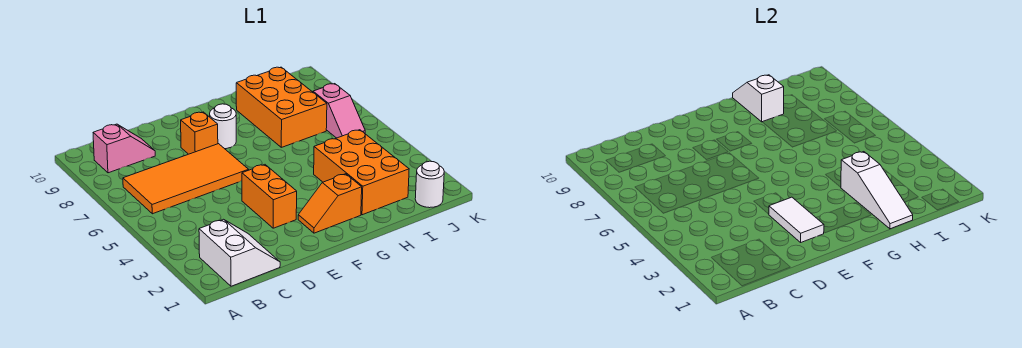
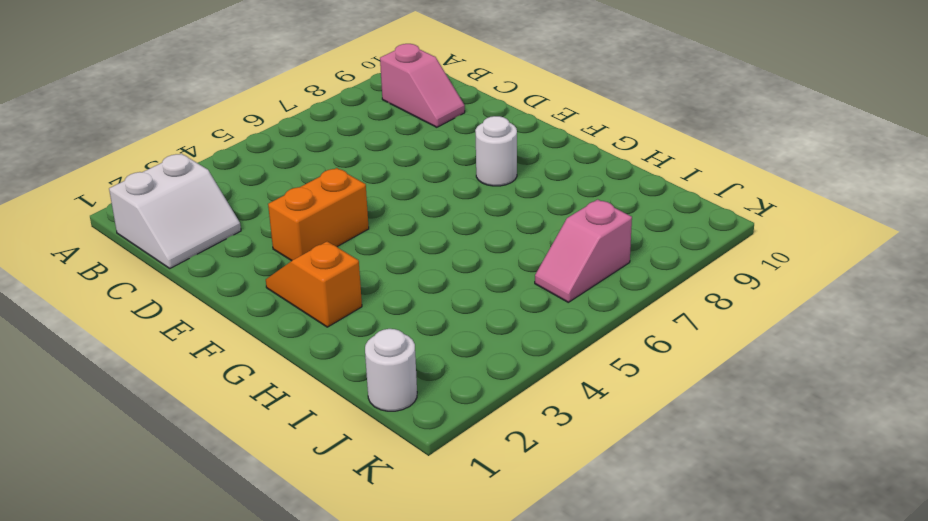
none -> orange tile B6:E7 level 1
none -> orange brick E8 level 1
none -> orange brick H2:I4 level 1

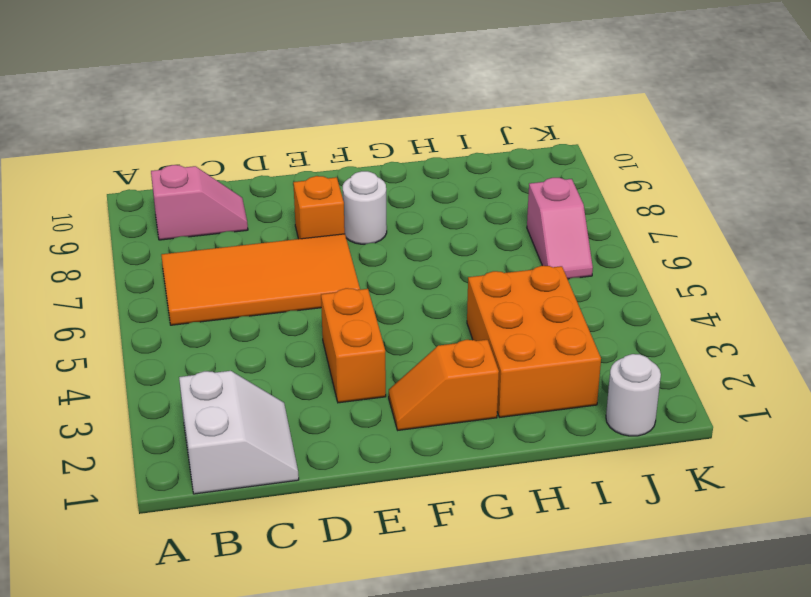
none -> orange brick H7:I9 level 1
none -> white tile E2:E3 level 2
none -> white slope H1:H3 level 2 top 3

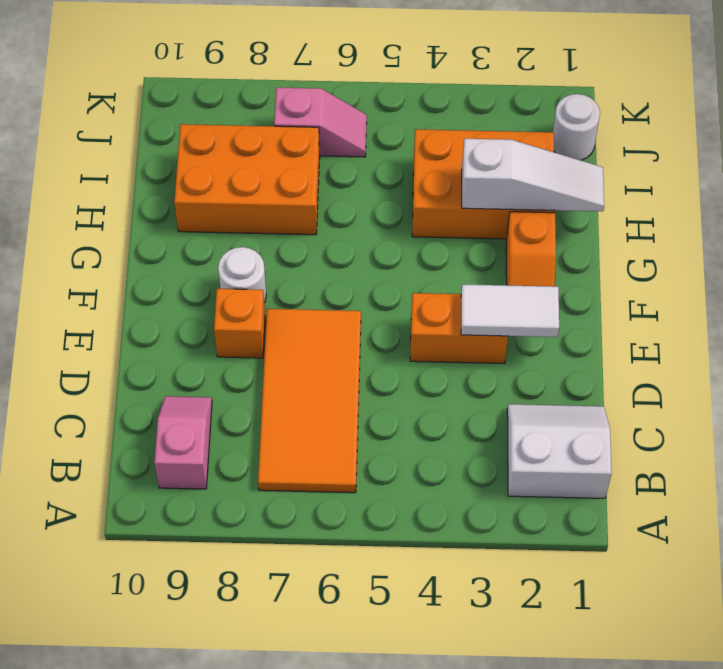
none -> white slope H9:H10 level 2 top 9

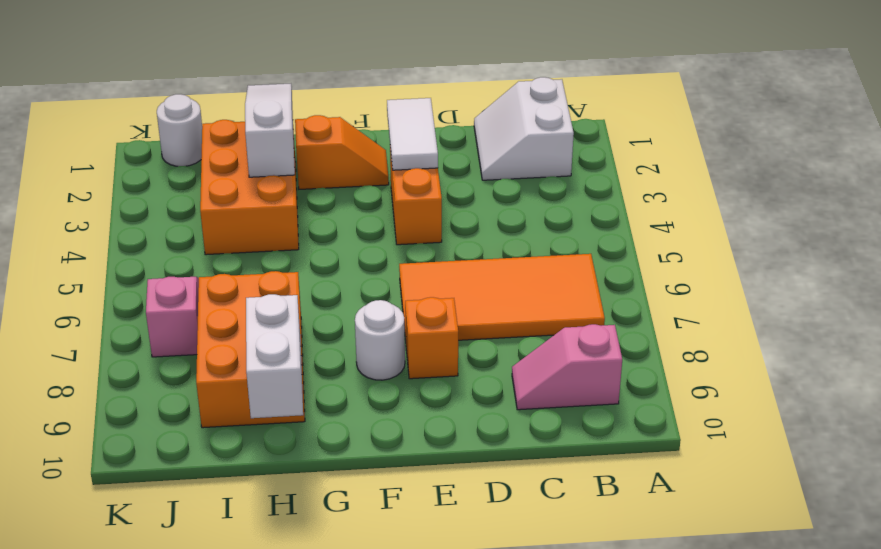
white brick H9:H10 level 2 -> white slope H9:H10 level 2 top 9

